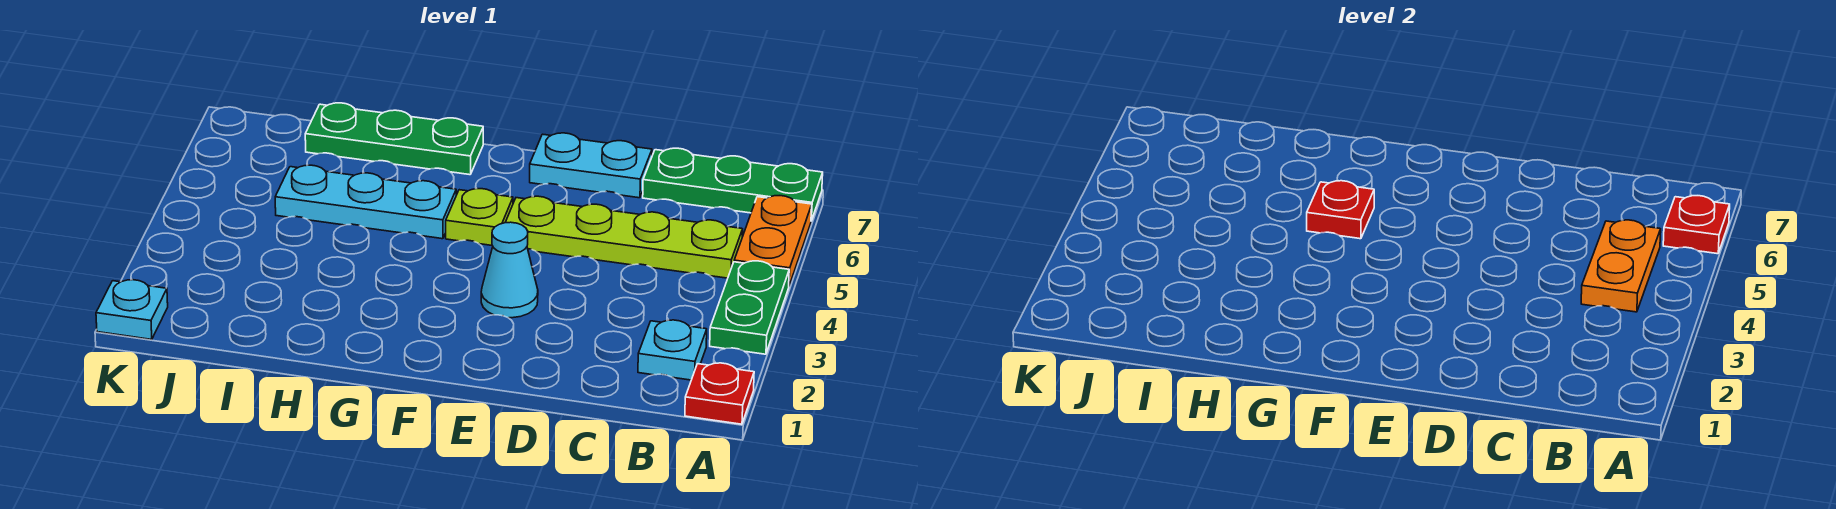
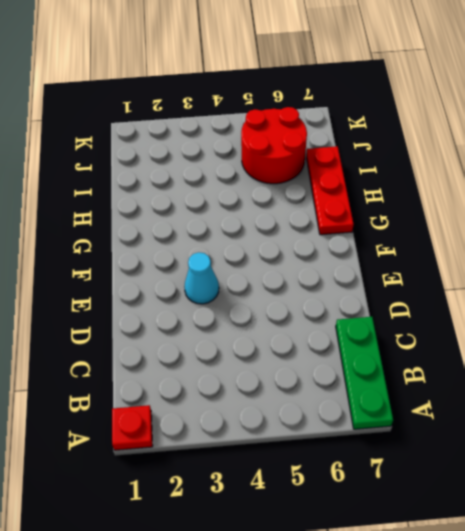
red plate G7:I7 level 1 -> green plate G7:I7 level 1
red round brick I5:J6 level 1 -> cyan plate G5:I5 level 1
none -> green plate A3:A4 level 1
none -> orange plate A5:A6 level 1
none -> cyan plate B2 level 1

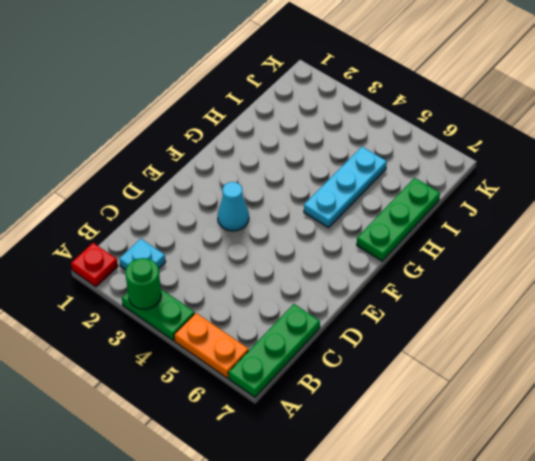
green round brick A3 level 2 -> none
none -> lime plate B5:E5 level 1
none -> cyan plate D7:E7 level 1
none -> lime plate F5 level 1

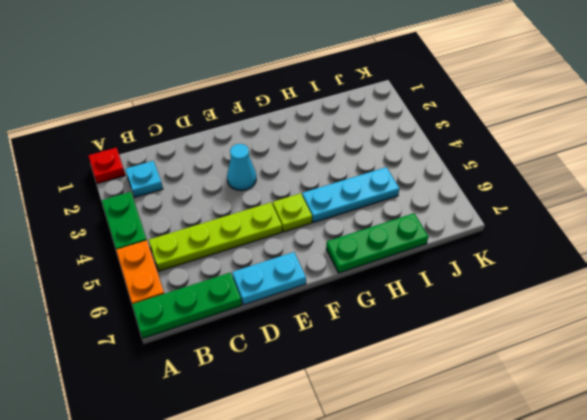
none -> cyan plate K1 level 1
none -> red plate A6 level 2
none -> orange plate B4:B5 level 2

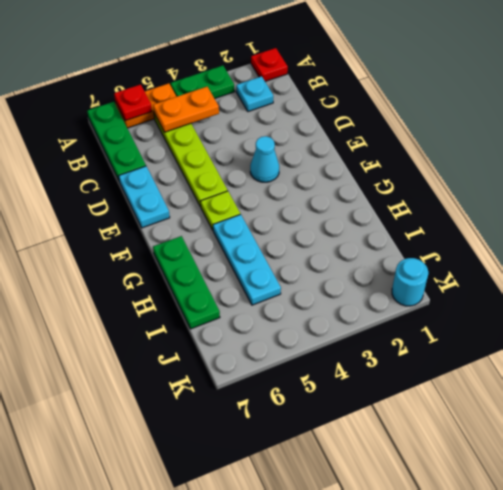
cyan round brick K1 level 1 -> cyan plate K1 level 1
none -> red plate G5 level 2

